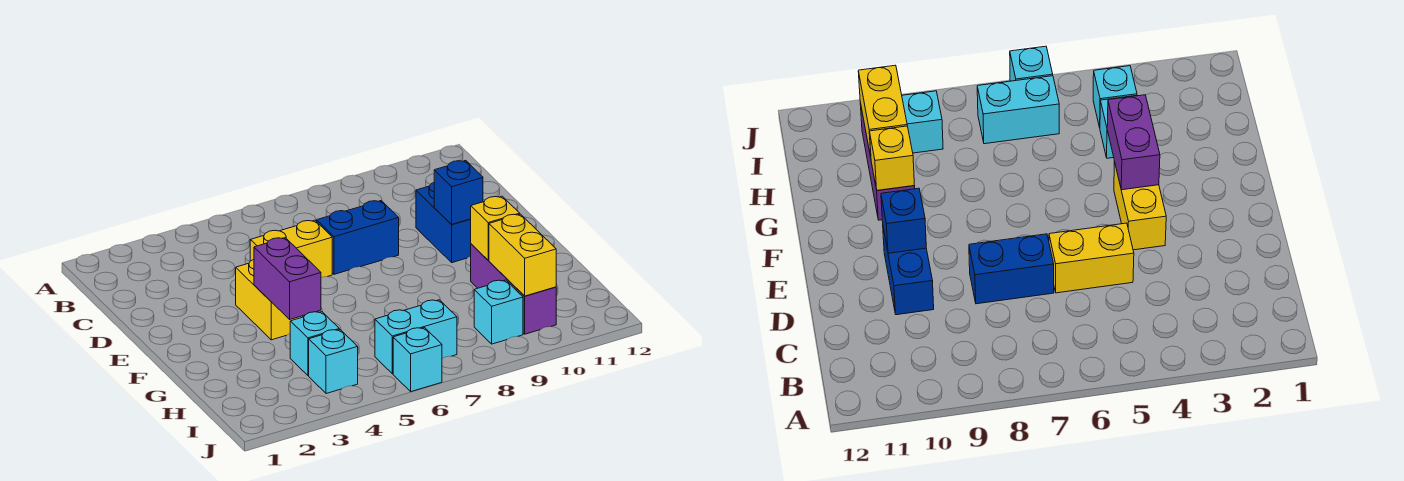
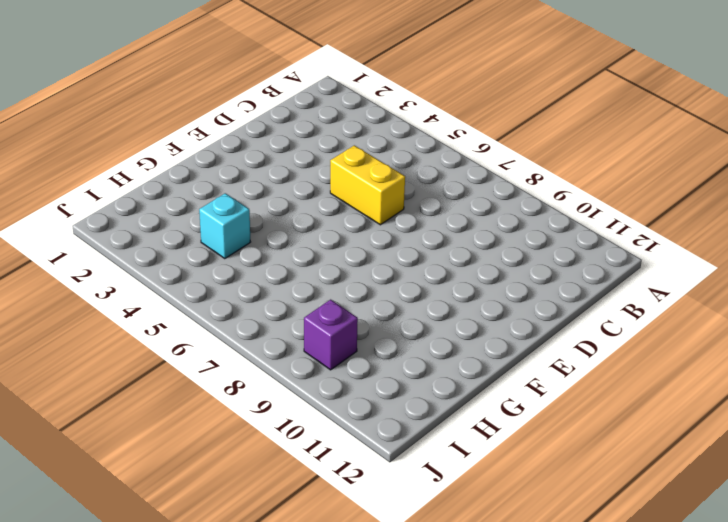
purple brick I9 level 1 -> cyan brick I9 level 1
none -> blue brick D7:D8 level 1
none -> blue brick D10:E10 level 1
none -> yellow brick E4:F4 level 1

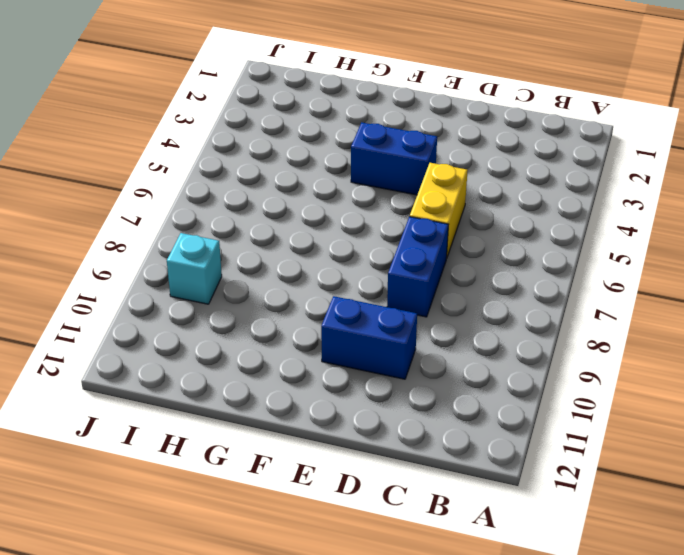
blue brick E4:F4 level 1 -> yellow brick E4:F4 level 1
none -> purple brick G10:I10 level 1
none -> cyan brick H4 level 1
none -> cyan brick I4 level 1

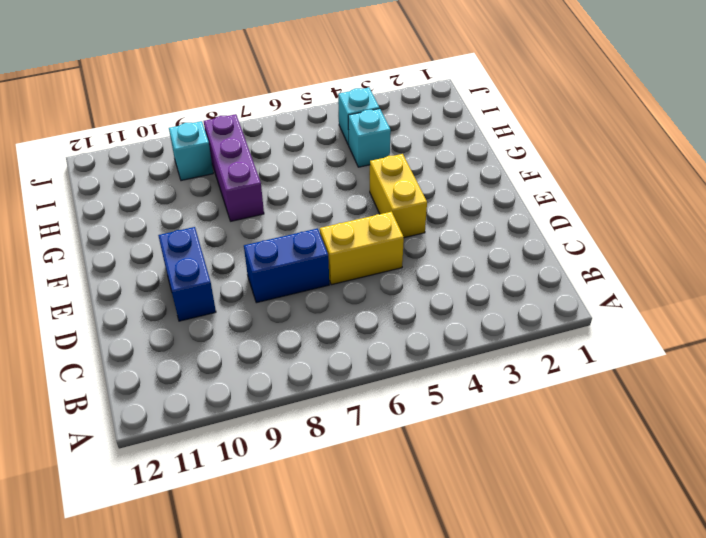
purple brick G8:I8 level 1 -> purple brick G10:I10 level 1
none -> cyan brick I6:I7 level 1
none -> cyan brick J6 level 1
none -> blue brick E10 level 2

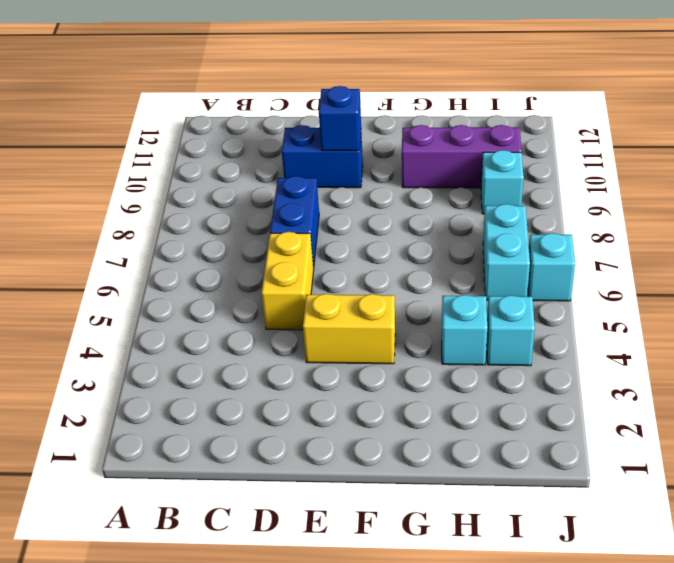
none -> purple brick F4:G4 level 2
none -> yellow brick G10 level 2
none -> yellow brick H10:I10 level 2

